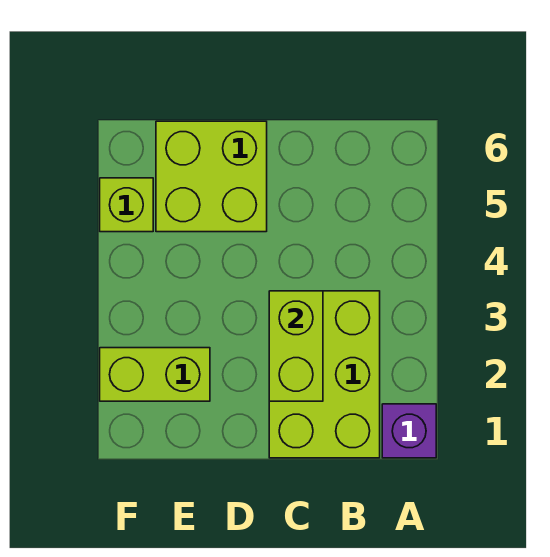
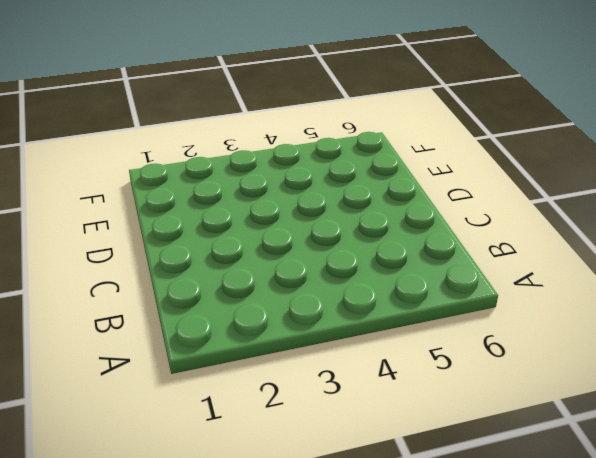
none -> purple brick A1 level 1
none -> lime brick B1:C3 level 1

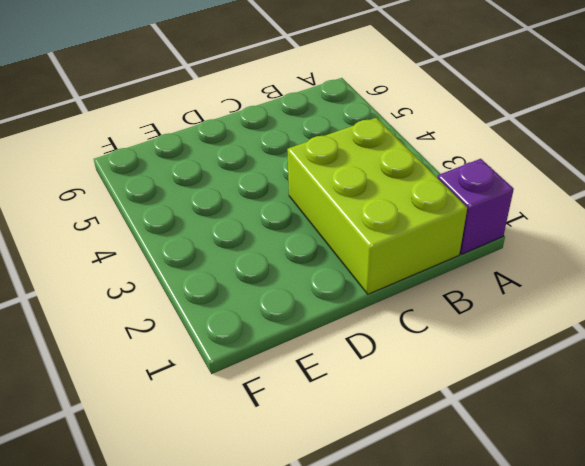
none -> lime brick D5:E6 level 1
none -> lime brick E2:F2 level 1

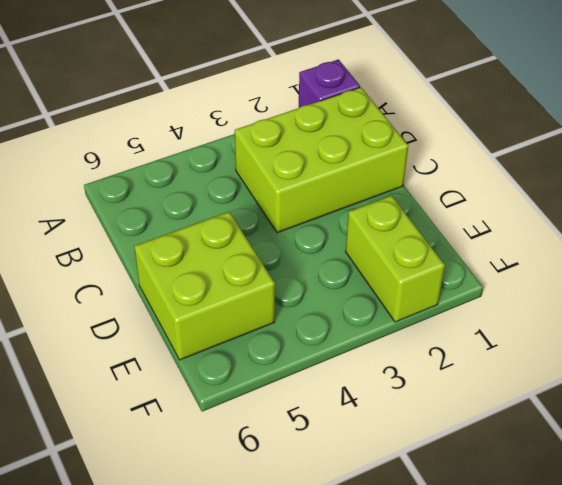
none -> lime brick F5 level 1
none -> lime brick C2:C3 level 2

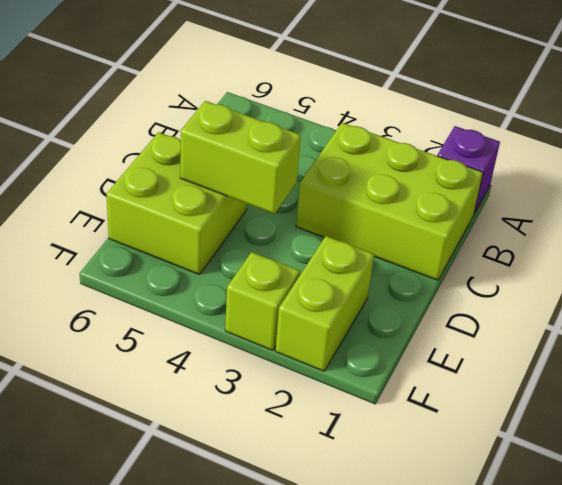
lime brick D4:D5 level 2 -> lime brick C2:C3 level 2
lime brick F3 level 1 -> lime brick F5 level 1

